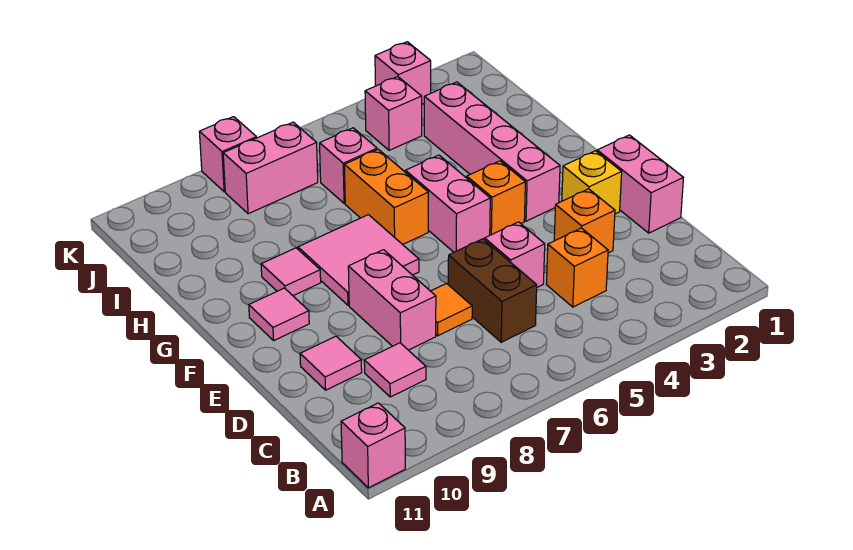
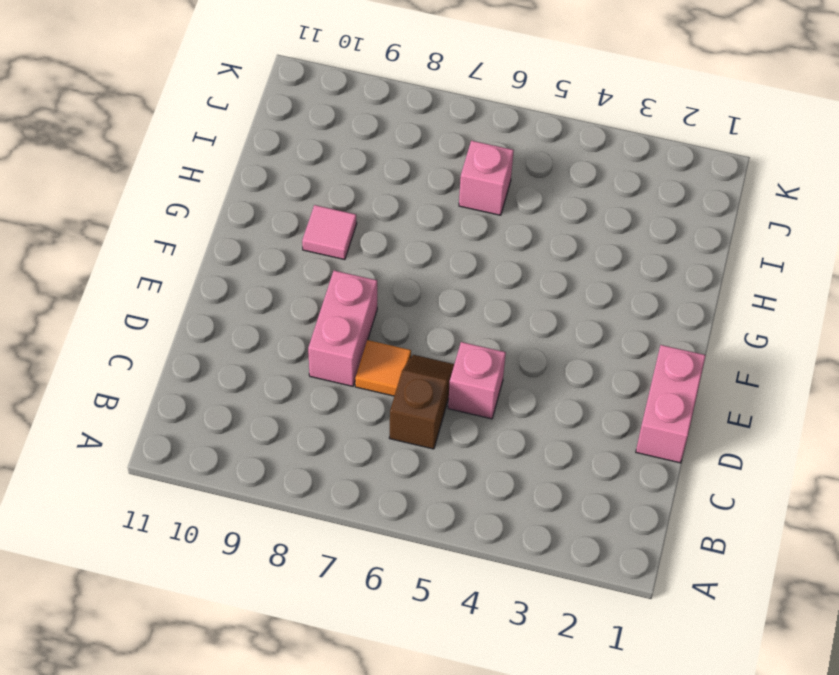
brown slope C6:D6 level 1 top C -> brown brick C6:D6 level 1
none -> pink brick A11 level 1
none -> orange brick C4 level 1
none -> pink tile C9 level 1

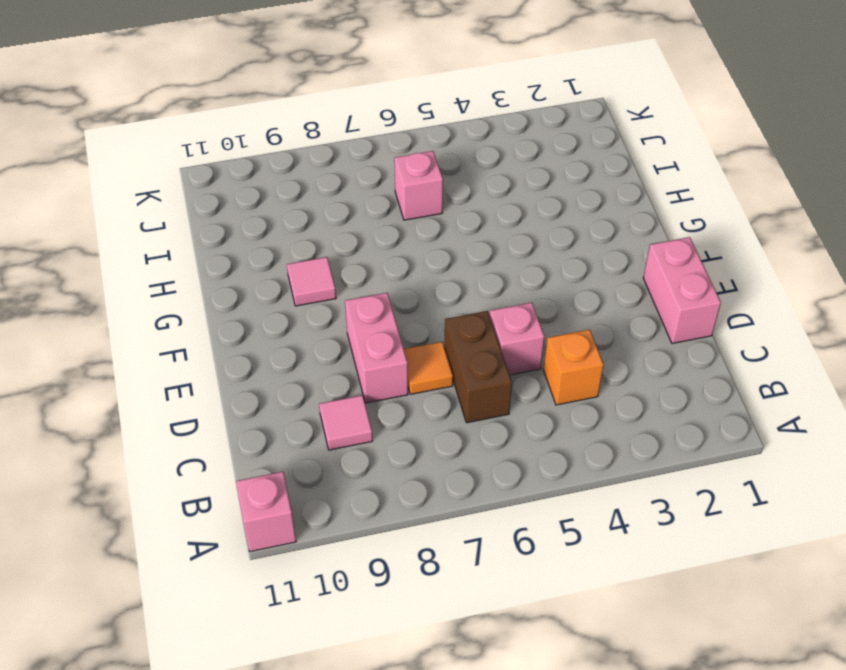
none -> orange brick D3 level 1
none -> pink tile D10 level 1
none -> yellow brick E2 level 1

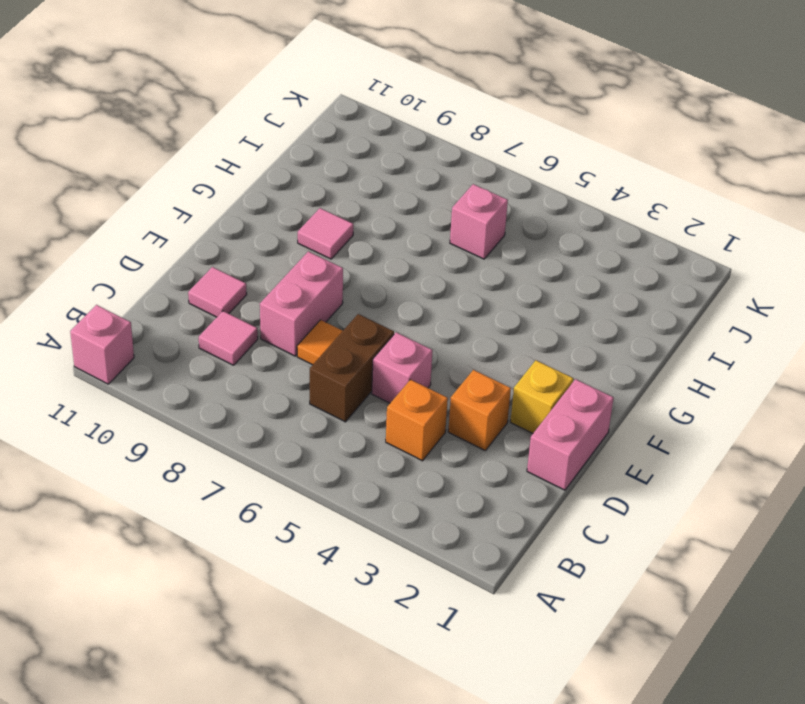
none -> pink brick F3:I3 level 1
none -> orange brick F4 level 1
none -> pink brick F5:G5 level 1

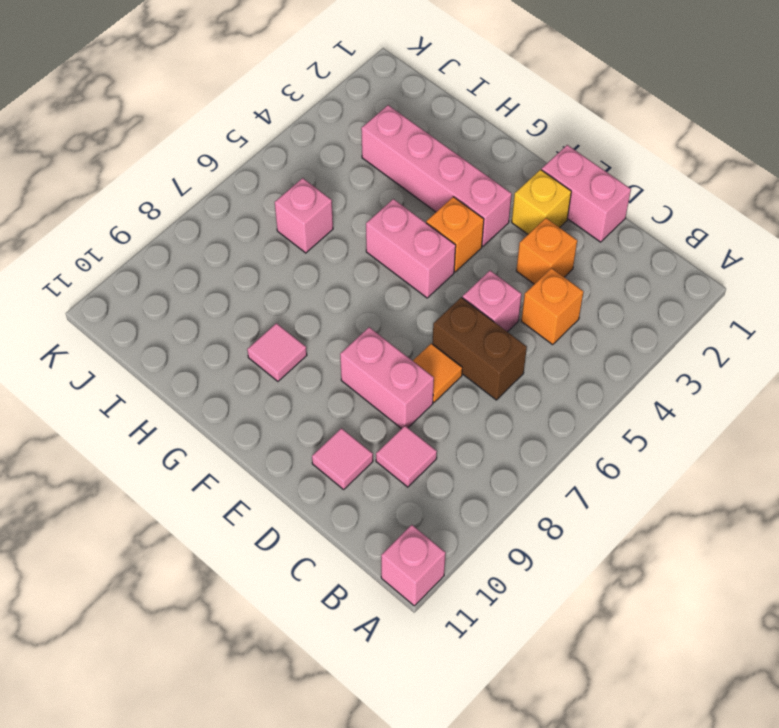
none -> pink tile F7:G8 level 1
none -> pink tile F10 level 1
none -> orange brick G6:H6 level 1

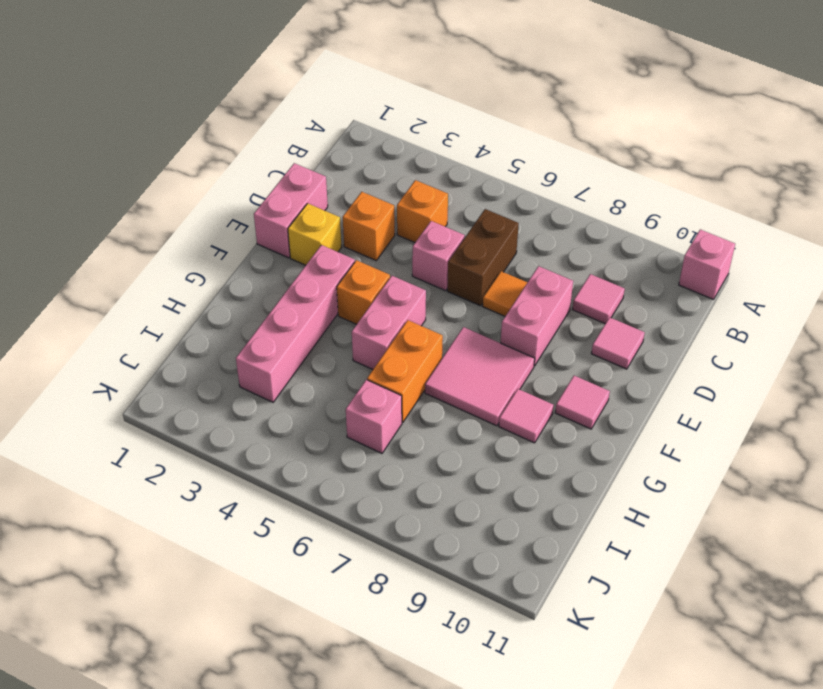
none -> pink brick J4 level 1
none -> pink brick J7:J8 level 1
none -> pink brick K3 level 1

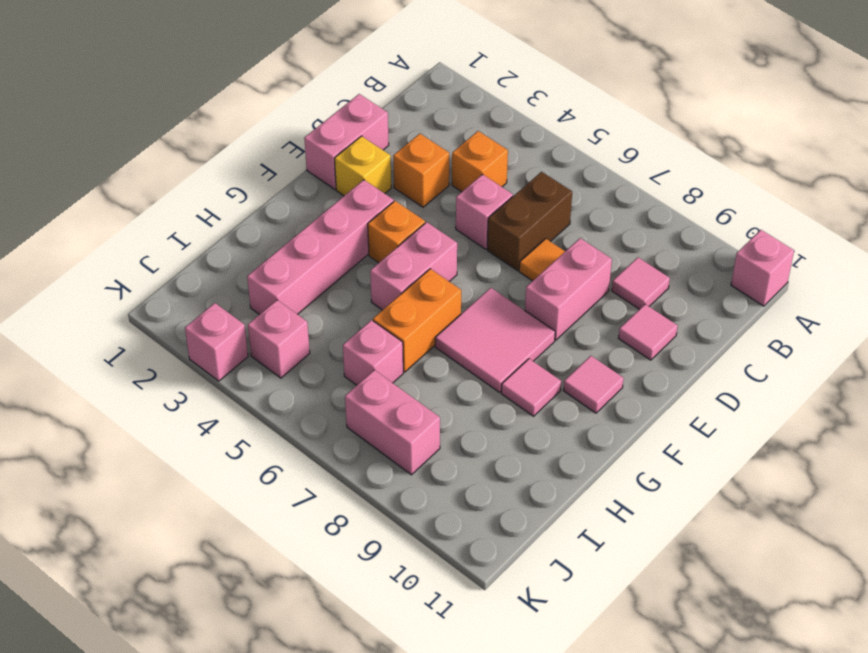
none -> pink brick K8 level 1

